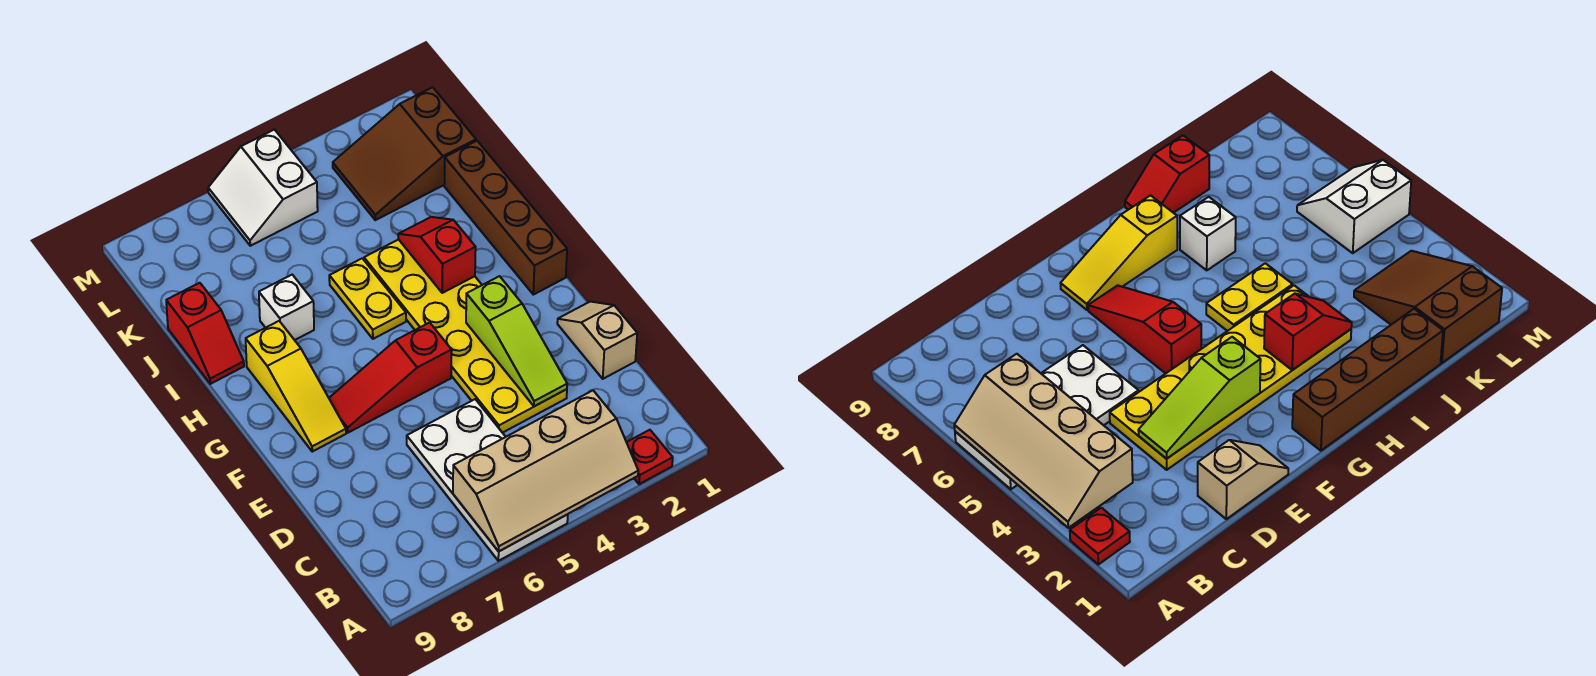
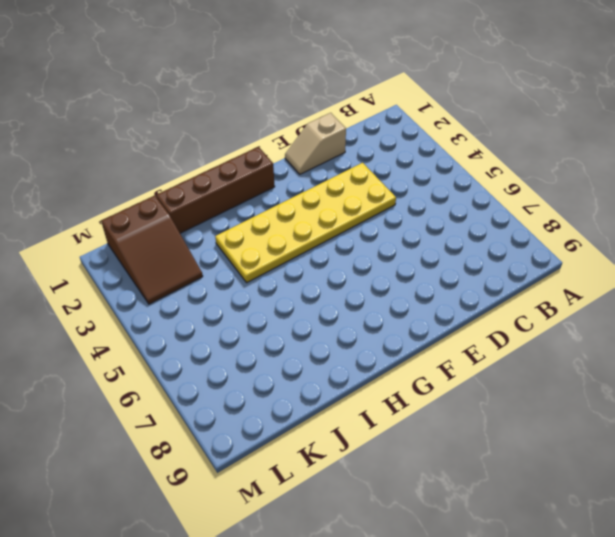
none -> red plate A2 level 1
none -> white plate A5:D6 level 1
none -> red slope F5:F7 level 1 top 5

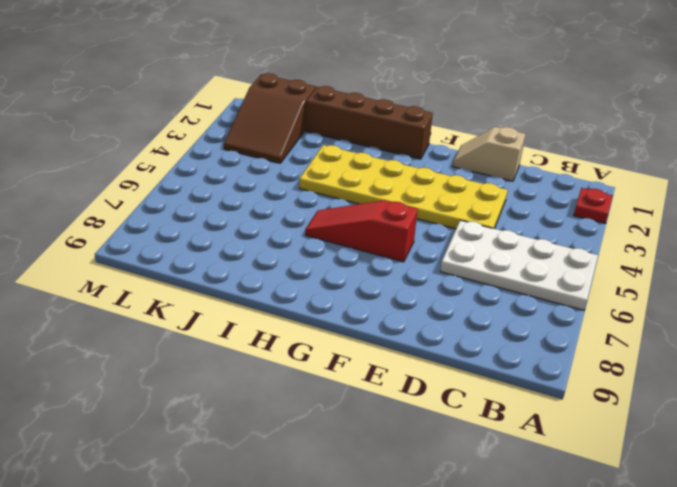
red slope F6:H6 level 1 top F -> red slope F5:F7 level 1 top 5
none -> yellow slope F8:H8 level 1 top H
none -> yellow plate H5:I5 level 1
none -> white brick I7 level 1

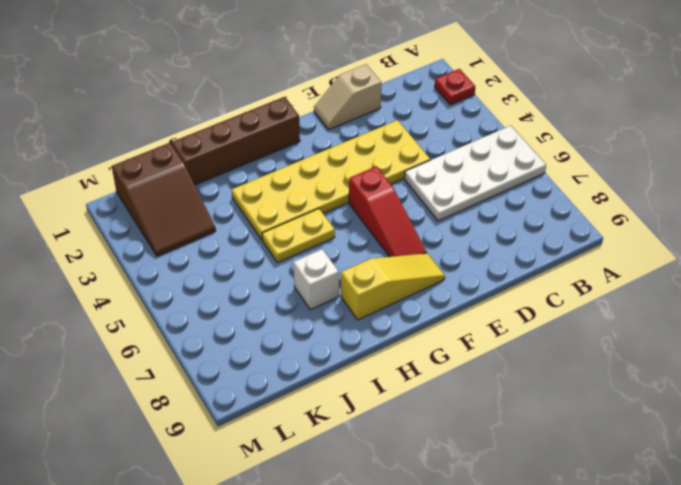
none -> red slope I9:J9 level 1 top J
none -> white slope L5:M6 level 1 top 5
none -> tan slope A3:B6 level 2 top B

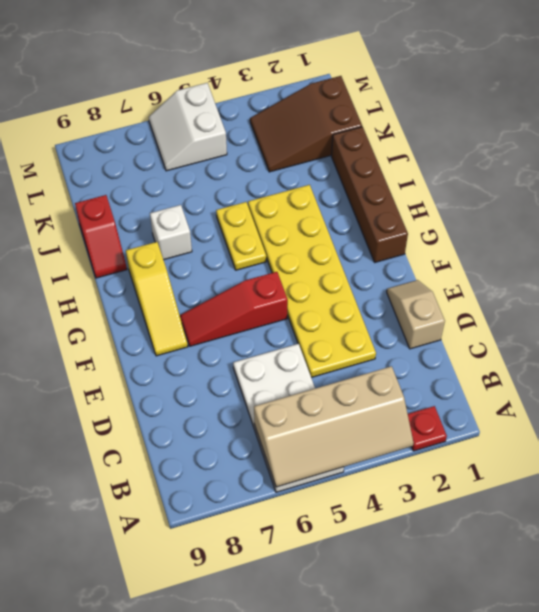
none -> lime slope D3:F3 level 2 top F
none -> red slope H3:I3 level 2 top H

